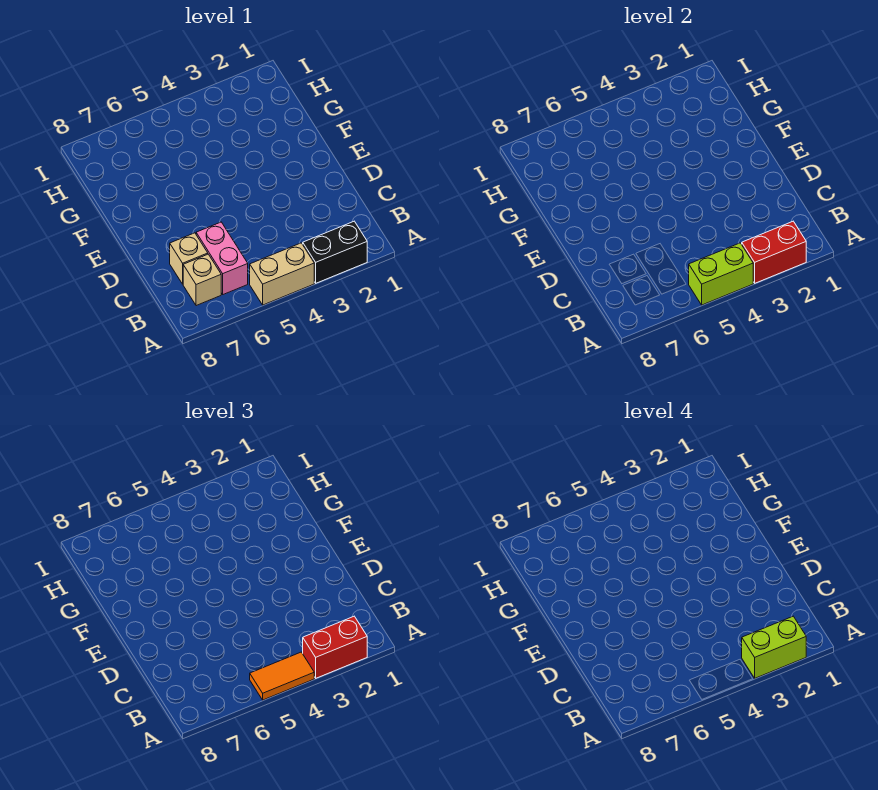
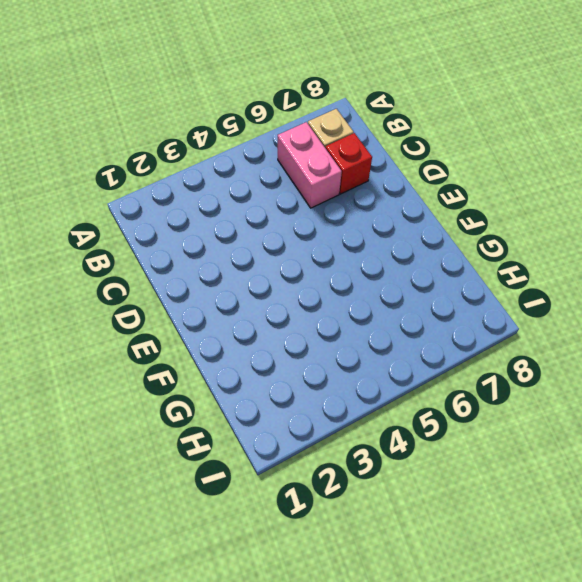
red brick C7 level 1 -> tan brick C7 level 1
none -> black brick A2:A3 level 1
none -> tan brick A4:A5 level 1

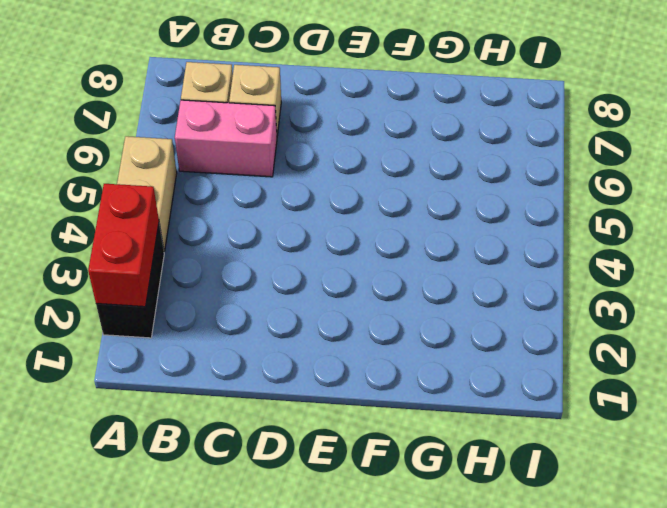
none -> lime brick A4:A5 level 2
none -> red brick A2:A3 level 3

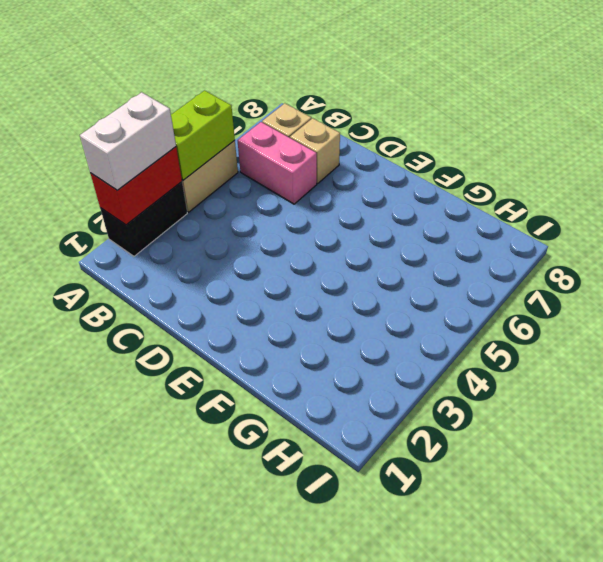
white brick A2:A3 level 3 -> red brick A2:A3 level 3
none -> orange tile A4:A5 level 3
none -> lime brick A2:A3 level 4

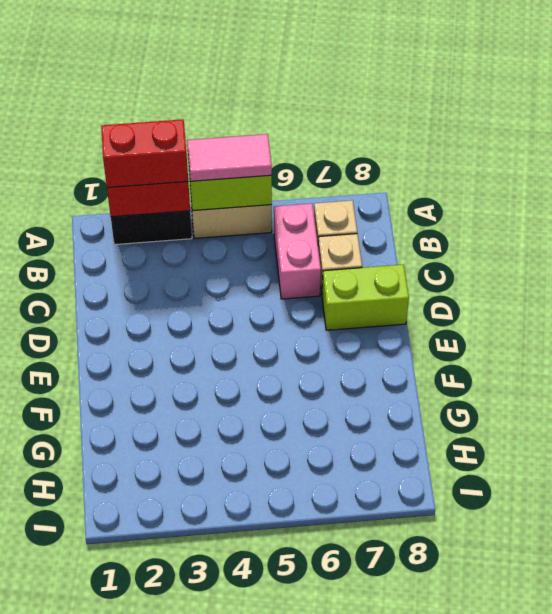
pink tile A4:A5 level 3 -> orange tile A4:A5 level 3
lime brick D7:D8 level 1 -> lime brick A2:A3 level 4

